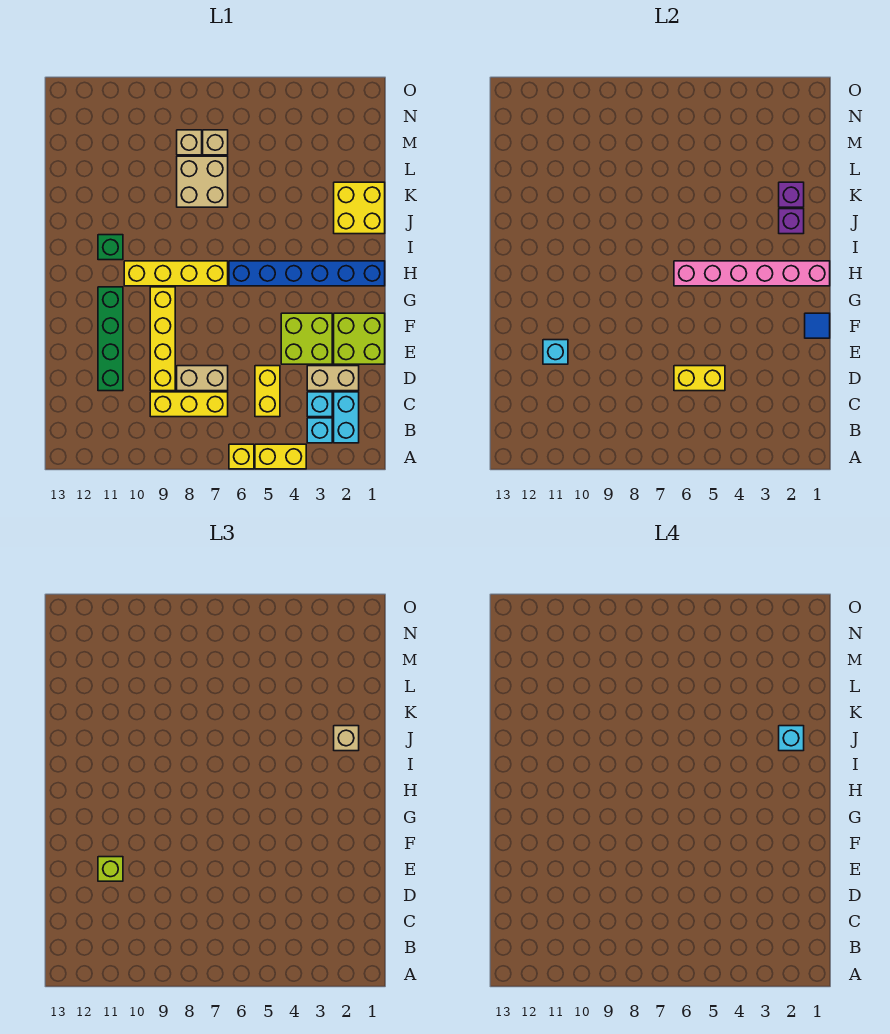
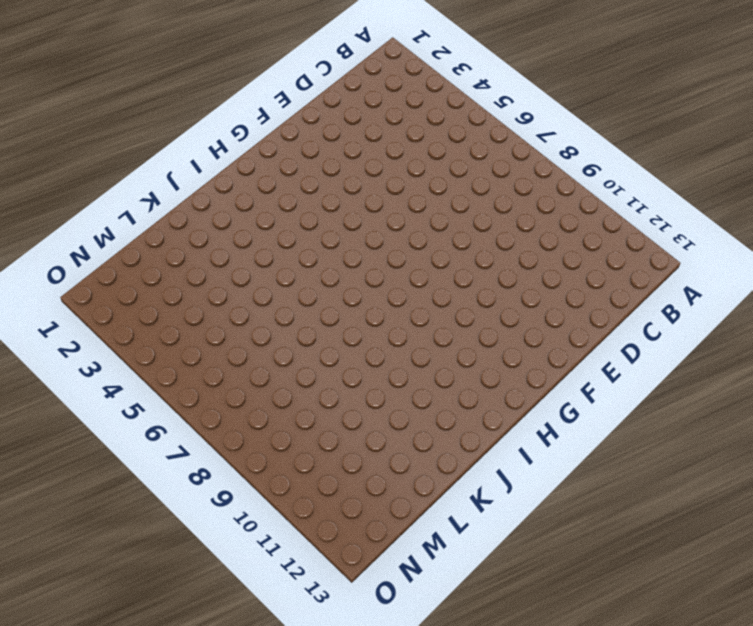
none -> yellow brick A4:A5 level 1
none -> yellow brick A6 level 1
none -> cyan brick B2:C2 level 1

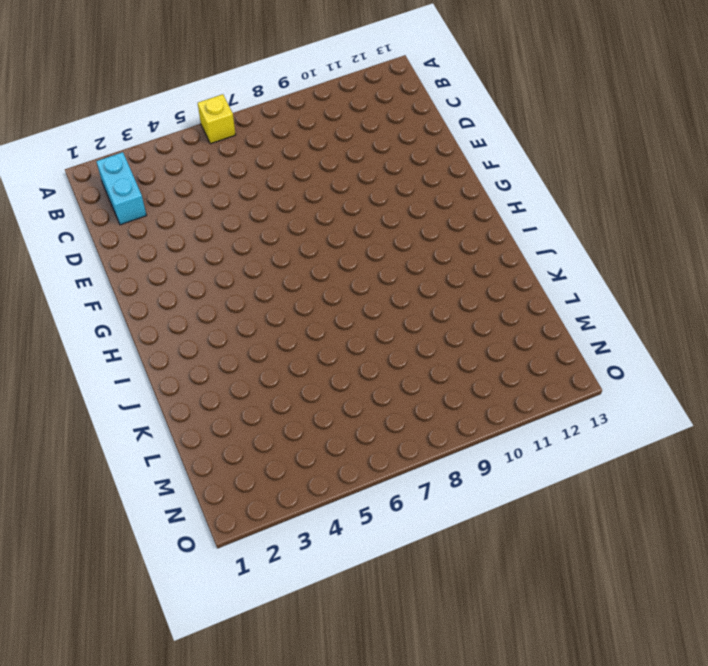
none -> yellow brick A4:A5 level 1
none -> cyan brick B3 level 1
none -> cyan brick C3 level 1

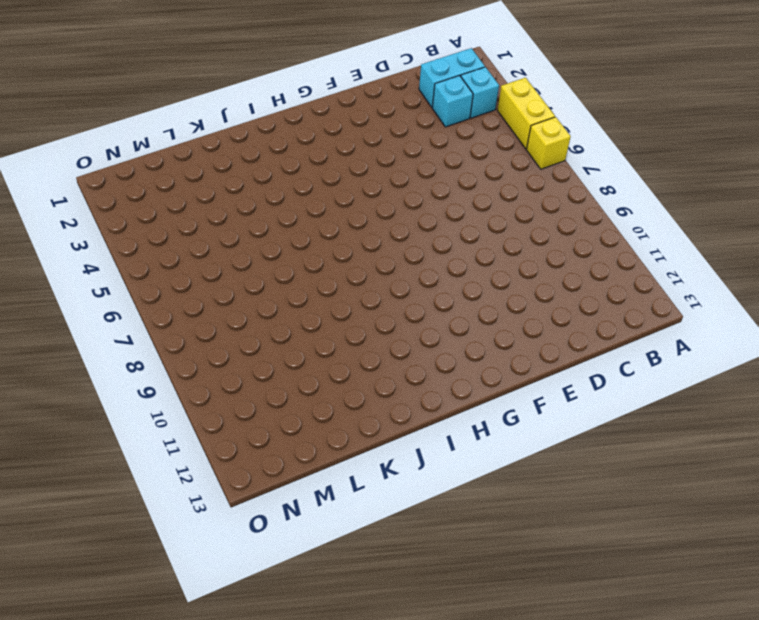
none -> yellow brick C5:D5 level 1
none -> yellow brick C7:C9 level 1
none -> tan brick D2:D3 level 1

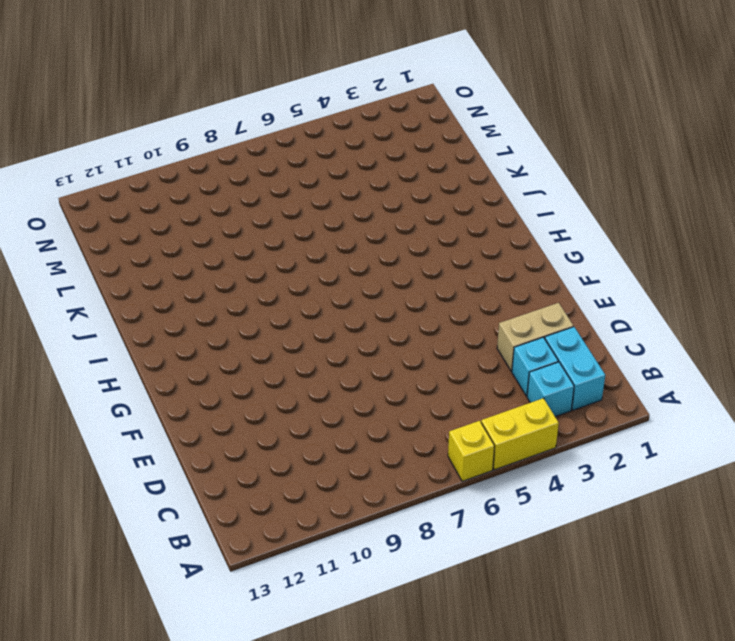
none -> yellow brick C5:D5 level 1
none -> yellow brick C7:C9 level 1
none -> tan brick D7:D8 level 1

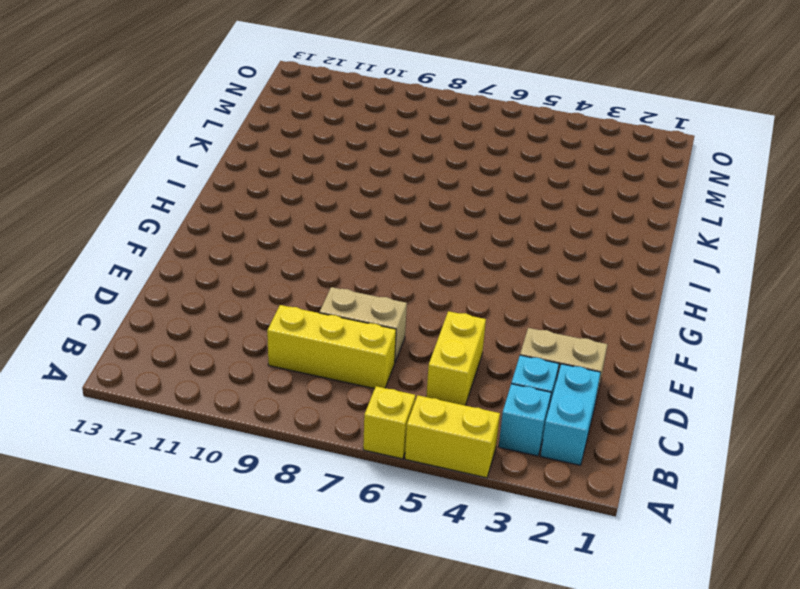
none -> yellow brick D9:G9 level 1
none -> green brick D11:G11 level 1
none -> lime brick E1:F2 level 1

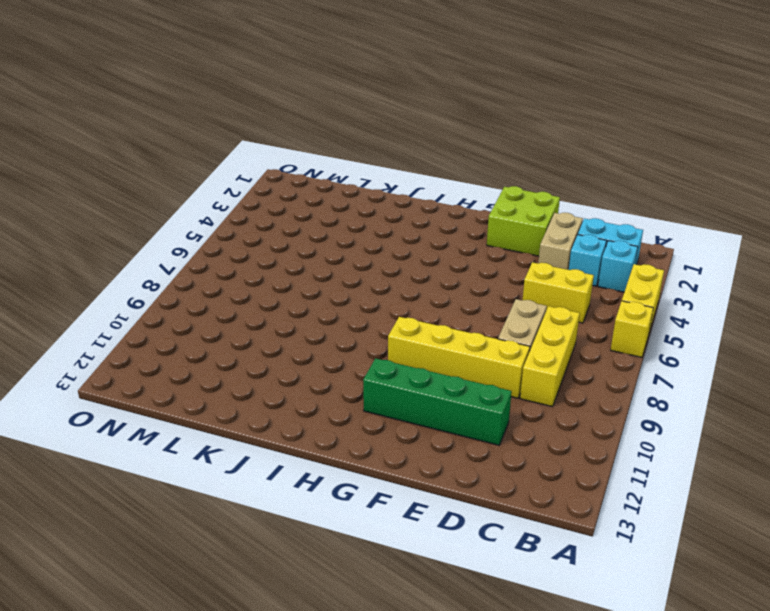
none -> lime brick E3:F4 level 1
none -> blue brick H1:H6 level 1
none -> yellow brick H7:H10 level 1

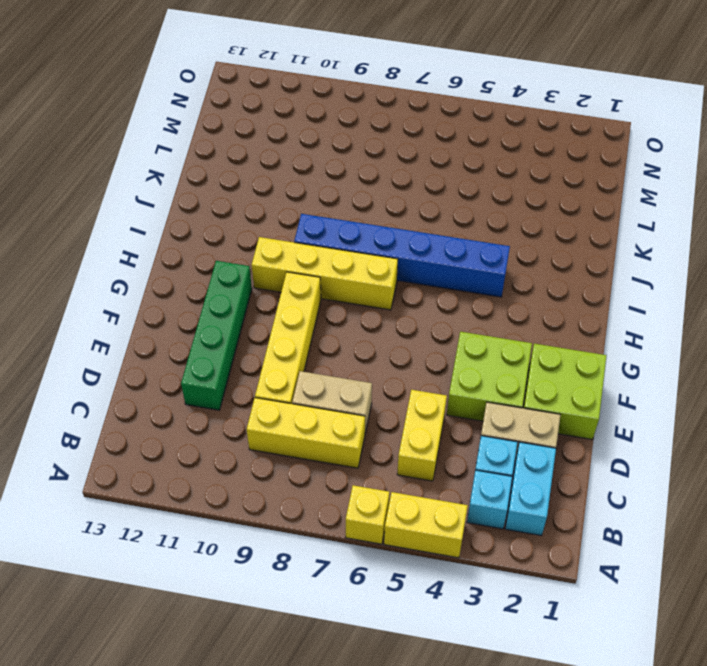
blue brick I4:I9 level 1 -> blue brick H1:H6 level 1
none -> green brick I11 level 1
none -> yellow brick J1:K2 level 1
none -> tan brick K7:L8 level 1

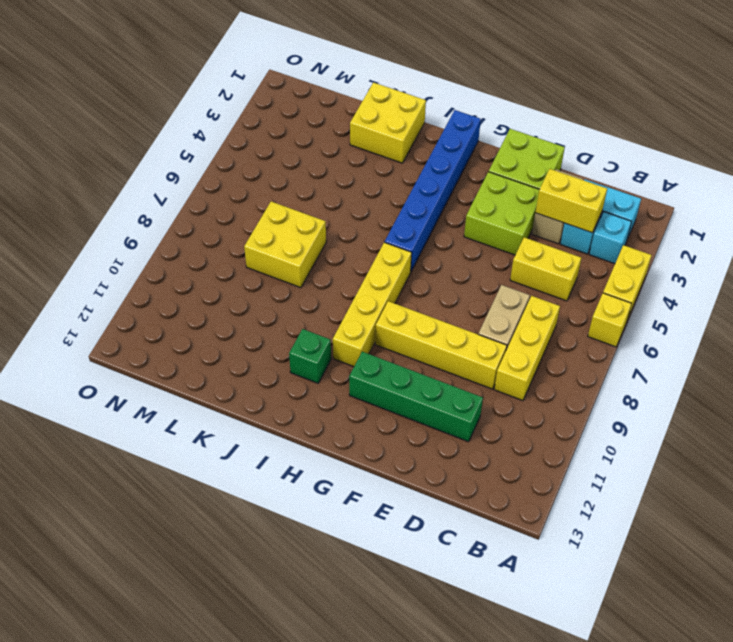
yellow brick C3:D3 level 2 -> yellow brick D5:D6 level 2
yellow brick K7:L8 level 1 -> tan brick K7:L8 level 1
none -> tan brick M7 level 1
none -> tan brick M8 level 1
none -> cyan brick E11 level 2

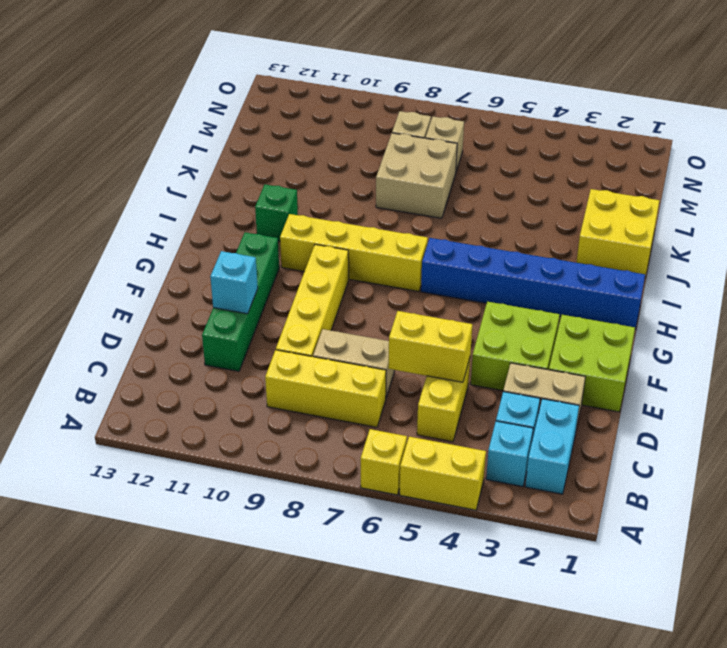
none -> blue tile F1 level 2
none -> pink brick H1:H6 level 2
none -> purple brick J2 level 2

